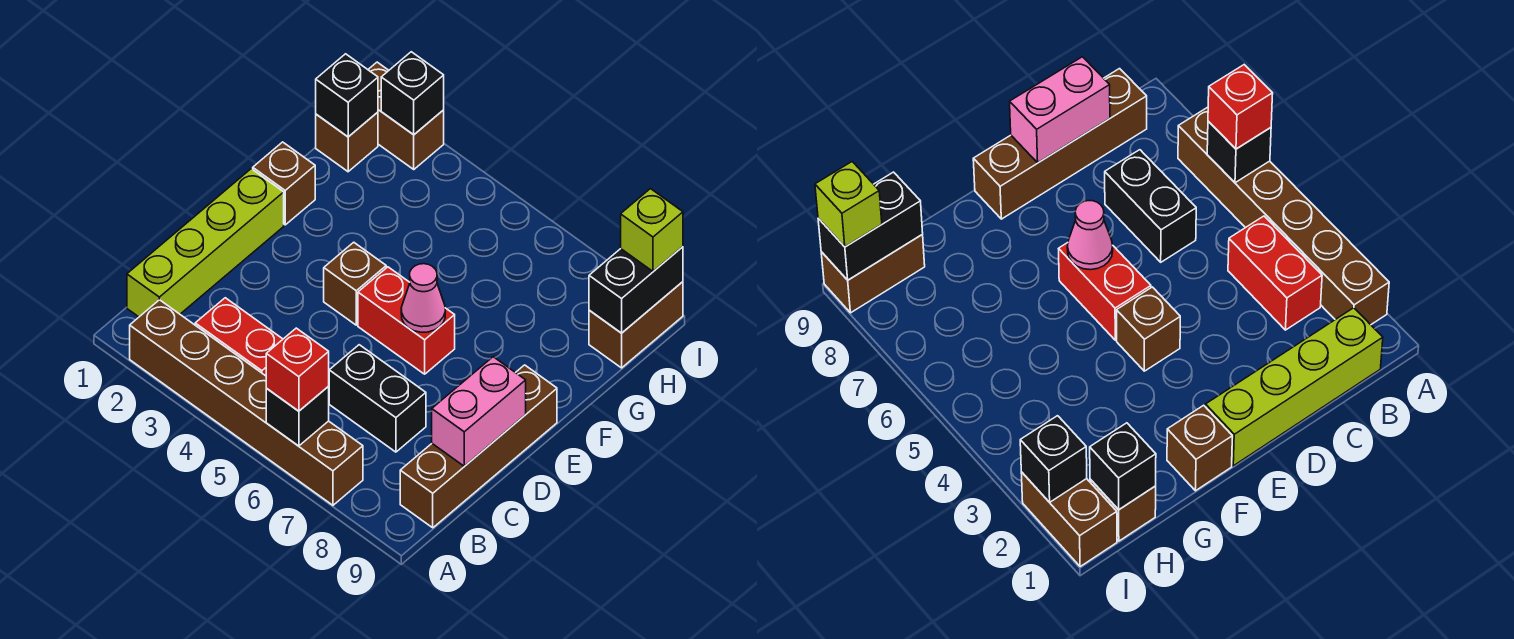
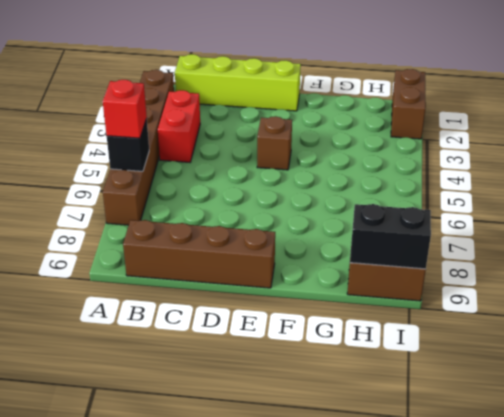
none -> black brick C6:C7 level 1
none -> red brick E5:E6 level 1
none -> brown brick F1 level 1

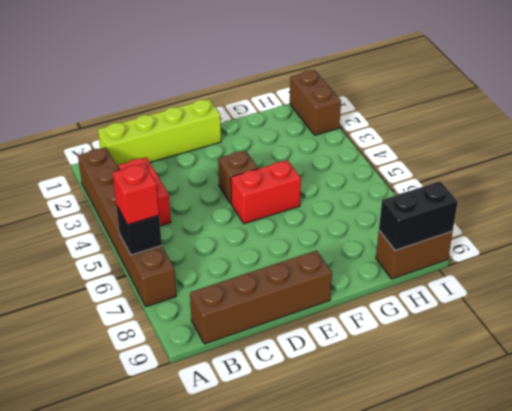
red brick E5:F5 level 1 -> red brick E5:E6 level 1
none -> black brick C6:C7 level 1
none -> brown brick F1 level 1
none -> brown brick H1 level 1

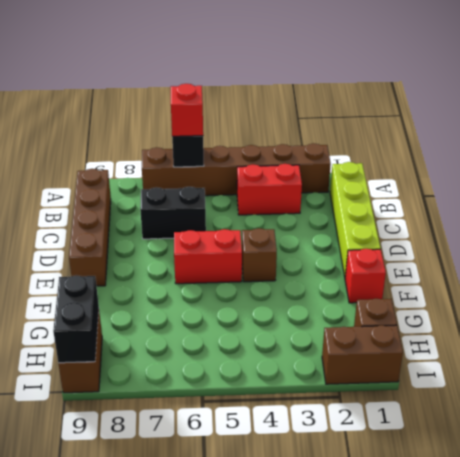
red brick F1 level 1 -> brown brick F1 level 1
none -> pink brick C9:D9 level 2
none -> pink cone E6 level 2
none -> black brick H1 level 2

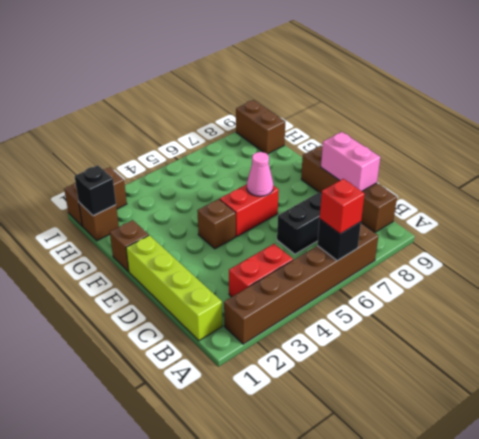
none -> black brick H9:I9 level 2
none -> black brick I2 level 2
none -> lime brick I9 level 3

